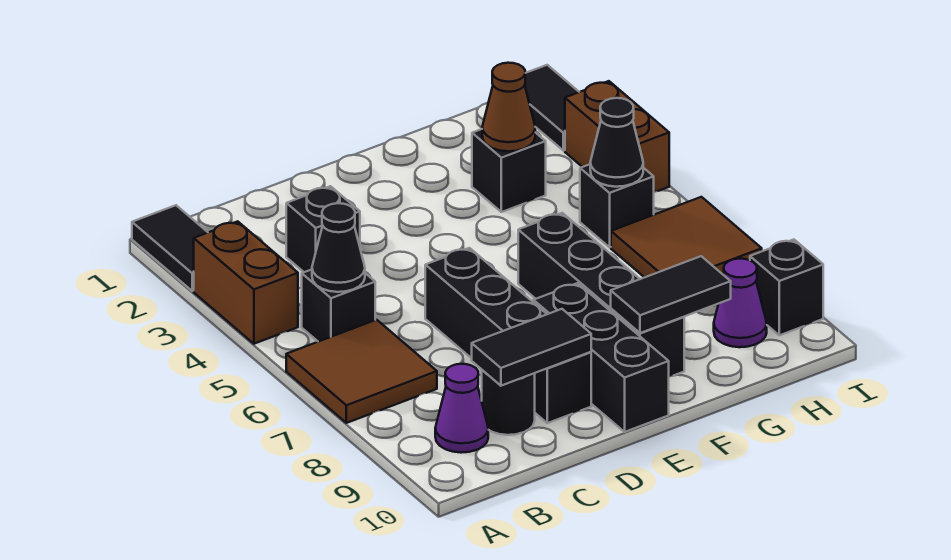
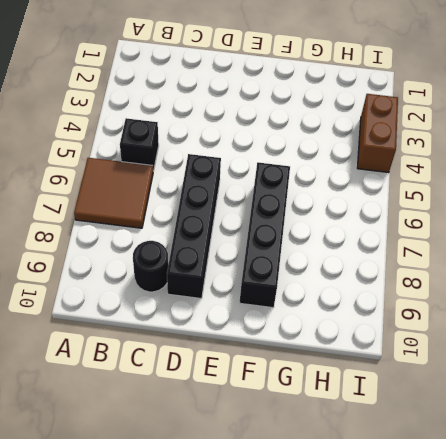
none -> black tile A1:A2 level 1
none -> brown brick A3:A4 level 1
none -> purple cone B9 level 1

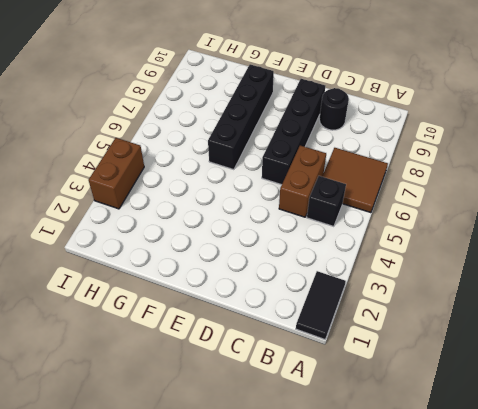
brown brick C5:C6 level 1 -> brown brick A3:A4 level 1
none -> purple cone B9 level 1
none -> black brick C3 level 1
none -> black brick E8:E10 level 1

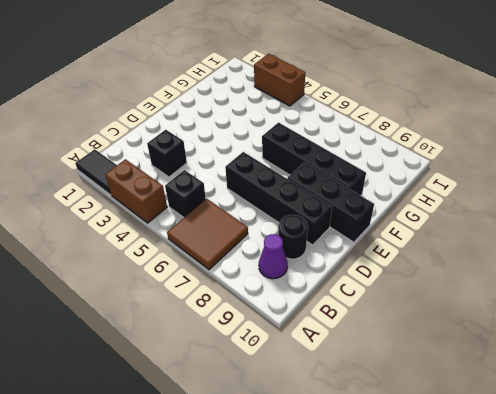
none -> black brick G3 level 1
none -> black brick H5 level 1
none -> brown tile H6:I7 level 1

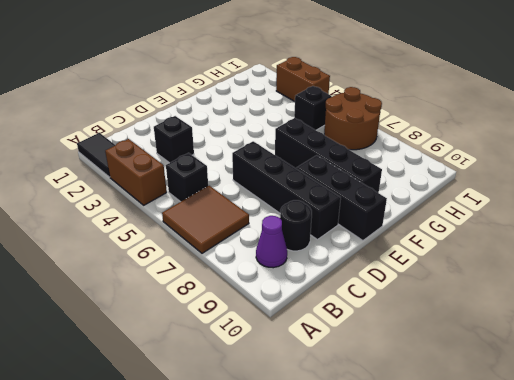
brown round brick H6:I7 level 1 -> brown tile H6:I7 level 1
none -> black brick G3 level 1
none -> purple cone H9 level 1
none -> black tile I1:I2 level 1

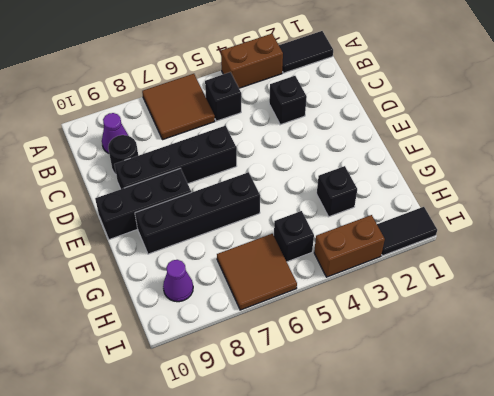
none -> black brick I9 level 1
none -> black cone B5 level 2
none -> black tile C9:D9 level 2

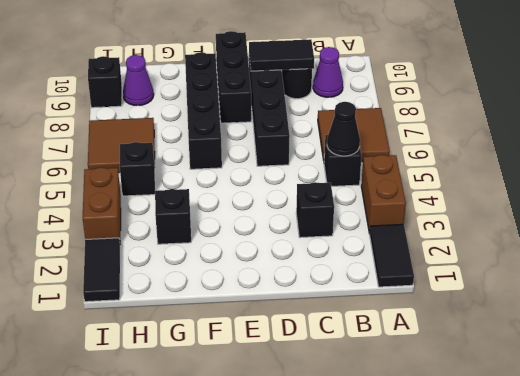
none -> black tile F9:G9 level 2
none -> brown cone G3 level 2
none -> black cone H5 level 2

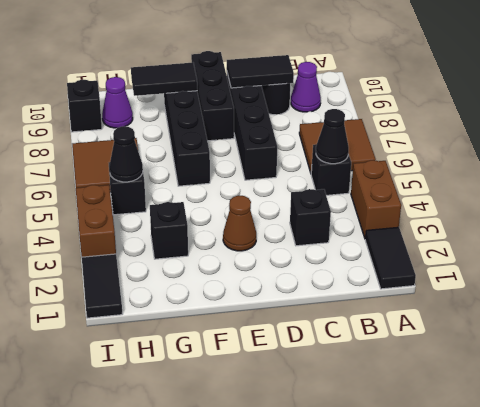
brown cone E3 level 1 -> brown cone G3 level 2

